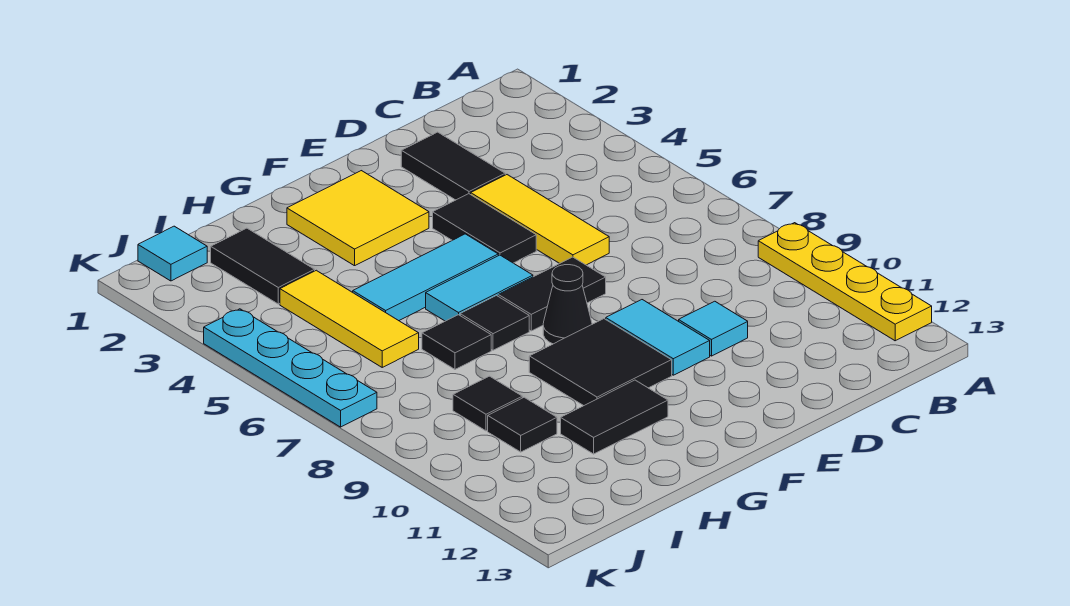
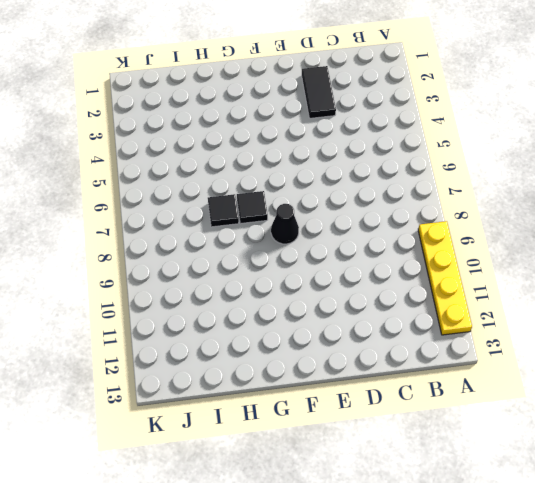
none -> yellow tile D4:D6 level 1
none -> cyan tile D10 level 1
none -> black tile E4:E5 level 1

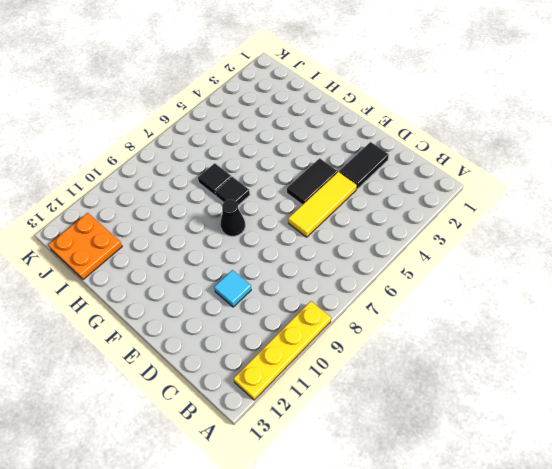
orange plate I12:J13 level 1 -> none
none -> black tile E7:F7 level 1
none -> cyan tile E9:E10 level 1
none -> yellow tile F2:G3 level 1

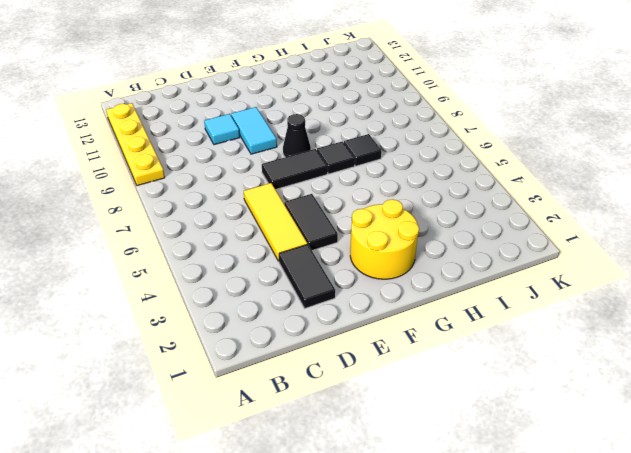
yellow round brick F2:G3 level 1 -> yellow tile F2:G3 level 1
none -> cyan tile F5:H5 level 1
none -> cyan tile F6:G6 level 1
none -> black tile F9:G10 level 1

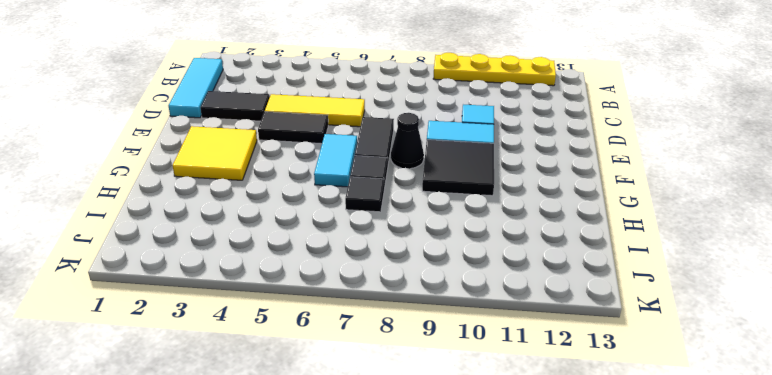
cyan tile B1:D1 level 1 -> cyan tile F5:H5 level 1
none -> black tile G11:H11 level 1
none -> black tile I2:I3 level 1
none -> yellow tile I4:I6 level 1

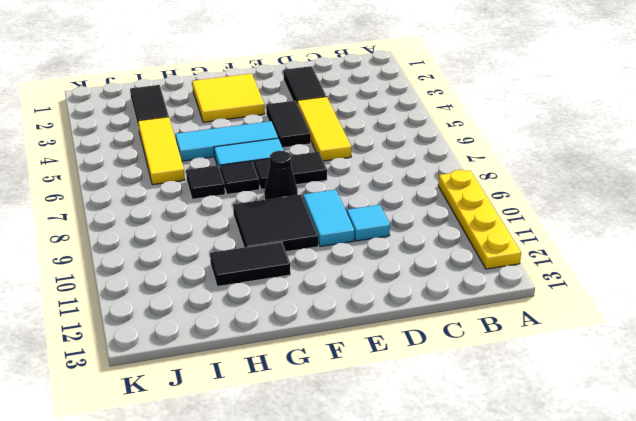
none -> black tile I9 level 1
none -> black tile I10 level 1
none -> cyan tile J1 level 1

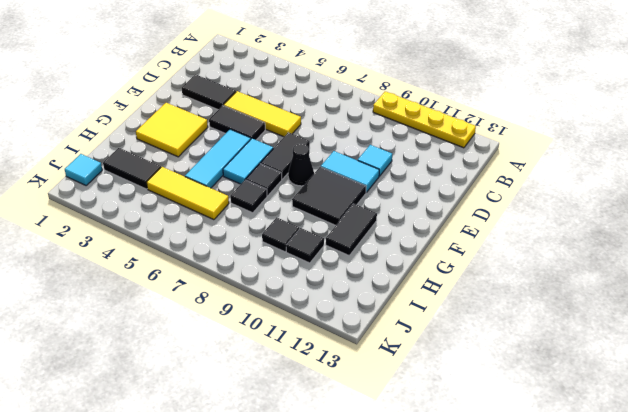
none -> cyan plate K4:K7 level 1

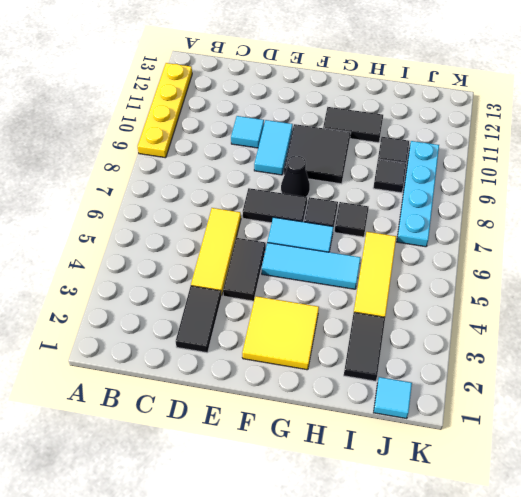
cyan plate J7:J10 level 1 -> cyan plate K4:K7 level 1

